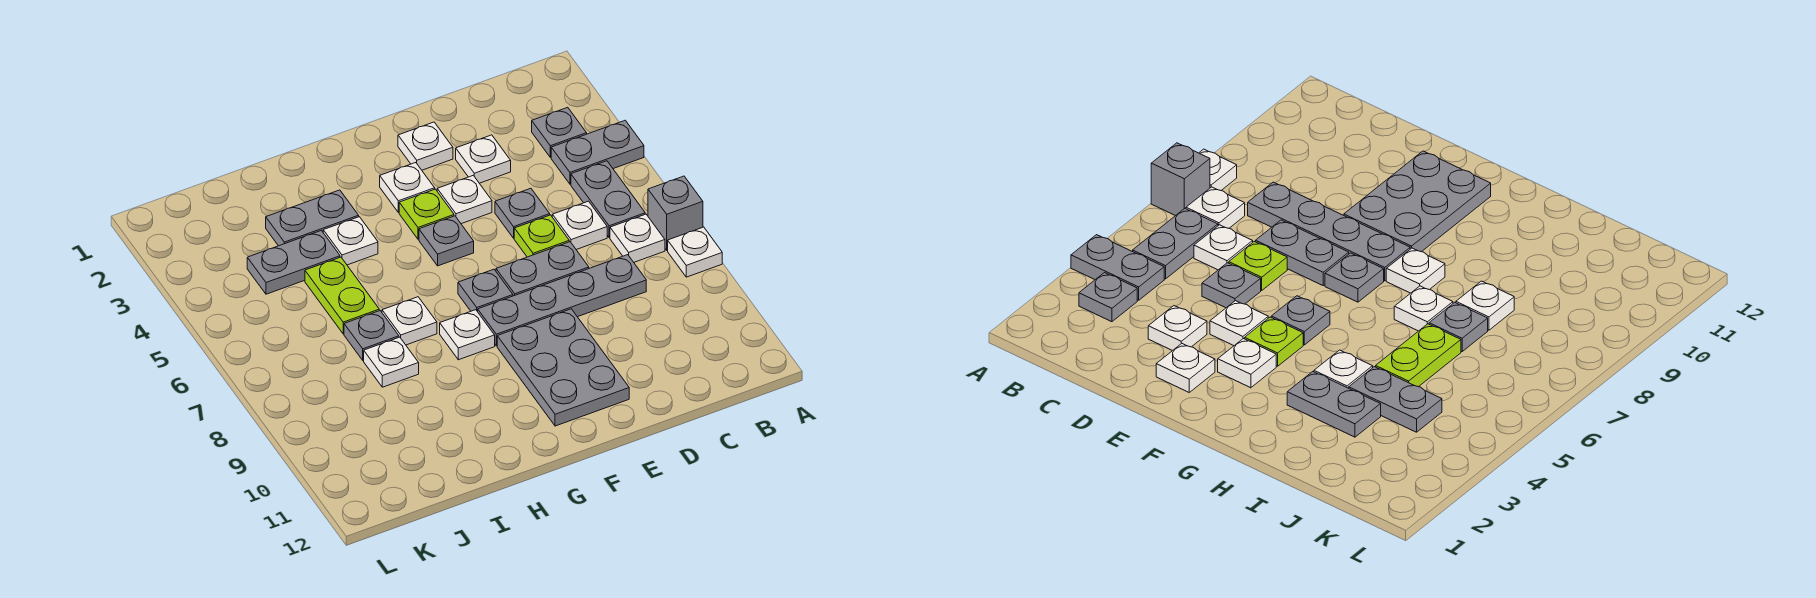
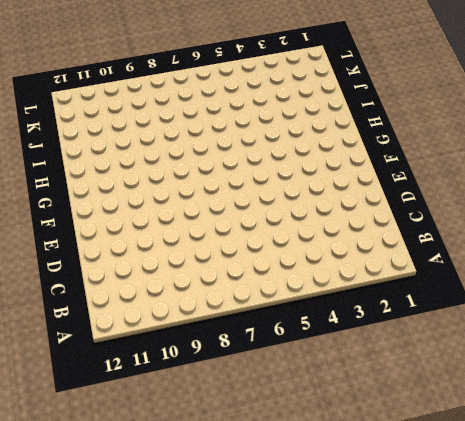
none -> grey plate A4:B4 level 1
none -> grey brick A7 level 1
none -> white plate A8 level 1

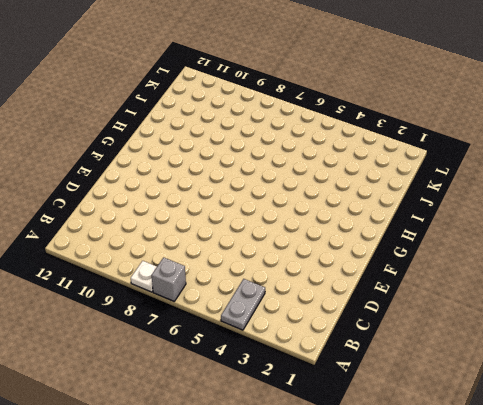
none -> grey plate B3 level 1
none -> grey plate B5:B6 level 1
none -> white plate B7 level 1

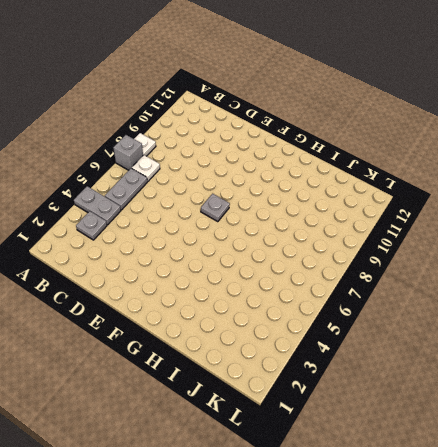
none -> white plate C6 level 1
none -> grey plate C8:F8 level 1
none -> white plate D3 level 1

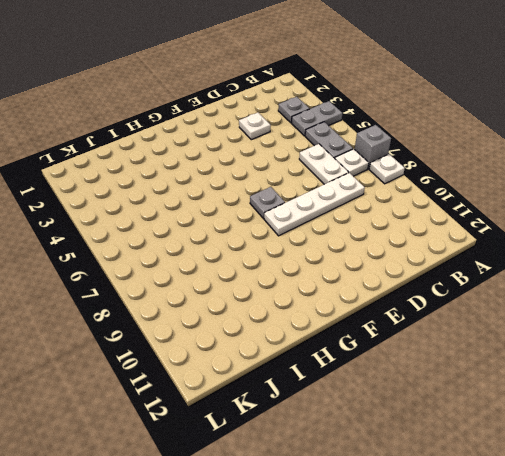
white plate C6:C7 level 1 -> white plate C6 level 1
white plate C8:F8 level 1 -> grey plate C8:F8 level 1
none -> grey plate D5 level 1
none -> lime plate D6 level 1
none -> grey plate D7:E7 level 1

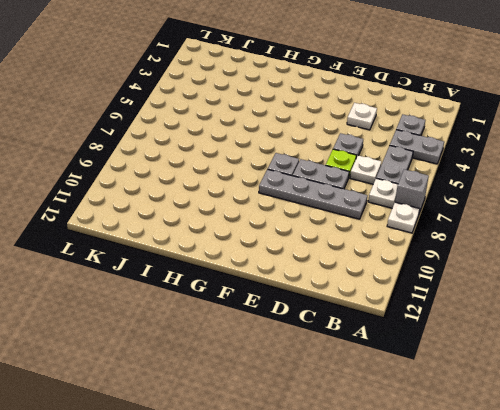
none -> white plate E2 level 1
none -> white plate E4 level 1
none -> grey plate E9:F11 level 1

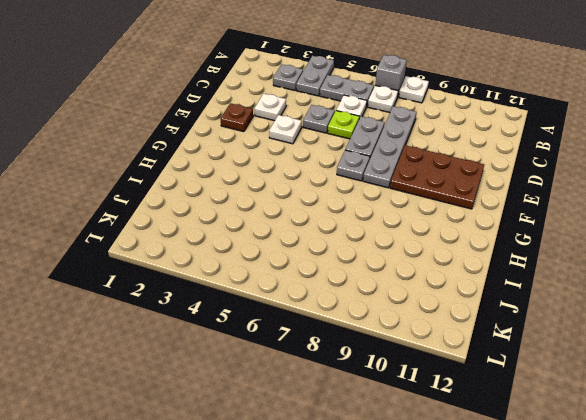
brown plate E2 level 1 -> white plate E2 level 1
brown plate E9:F11 level 1 -> grey plate E9:F11 level 1
none -> white plate F3 level 1
none -> lime plate F4 level 1
none -> grey plate F5 level 1

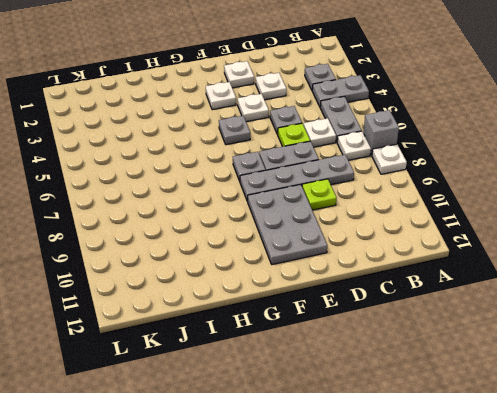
lime plate D9 level 1 -> lime plate F4 level 1
none -> white plate G8 level 1
none -> grey plate H3:I3 level 1
none -> white plate H4 level 1

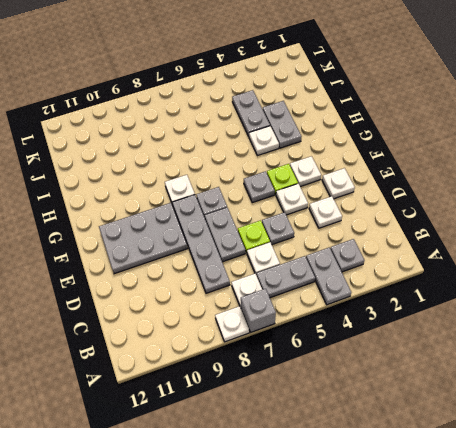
none -> white plate H7 level 1
none -> lime plate I5:I6 level 1
none -> grey plate I7 level 1

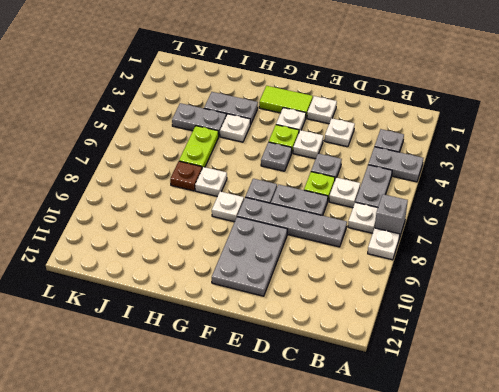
lime tile F2:G2 level 1 -> none
brown plate I7 level 1 -> grey plate I7 level 1
none -> white plate I8 level 1

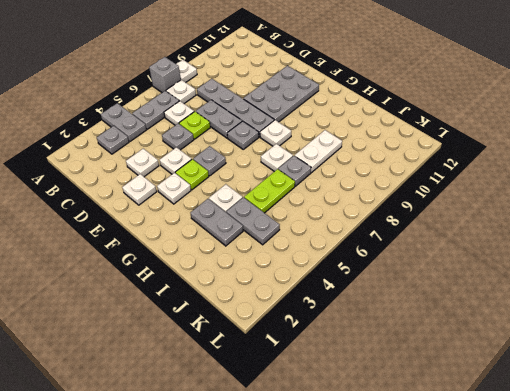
white plate I8:I9 level 1 -> white plate I8 level 1

